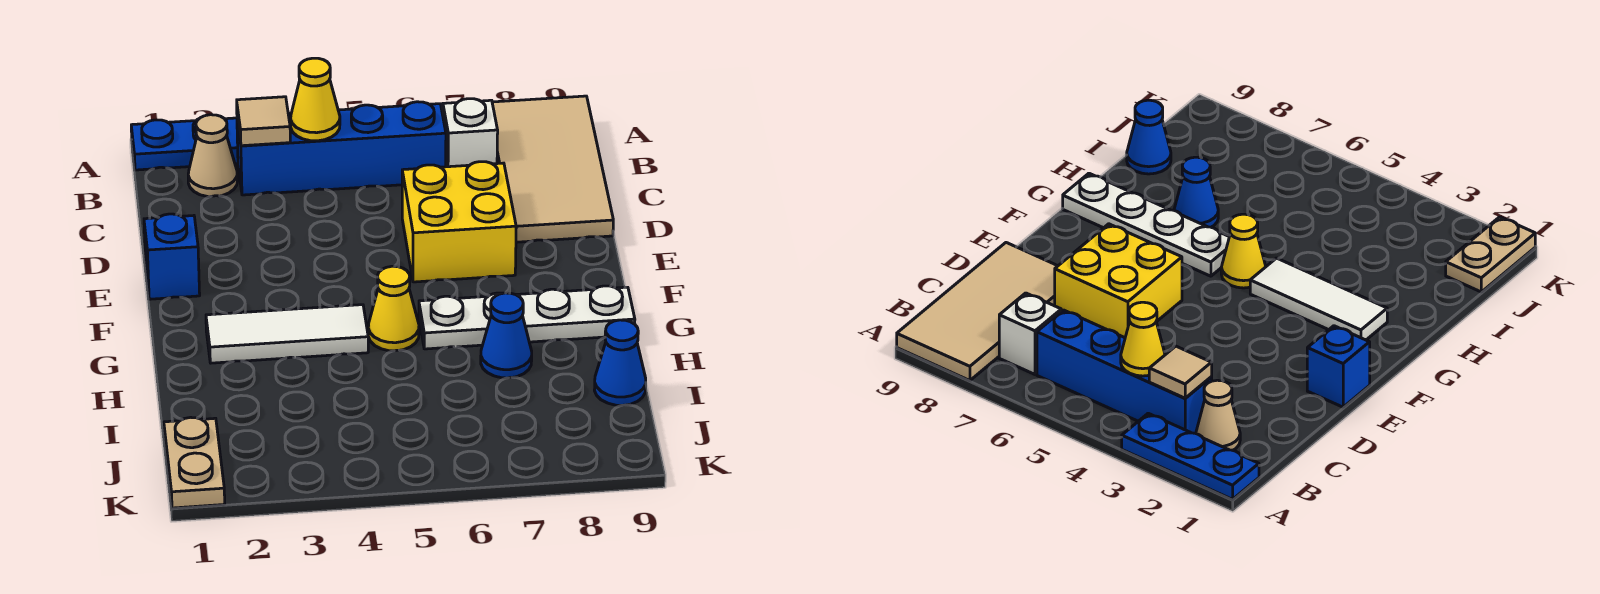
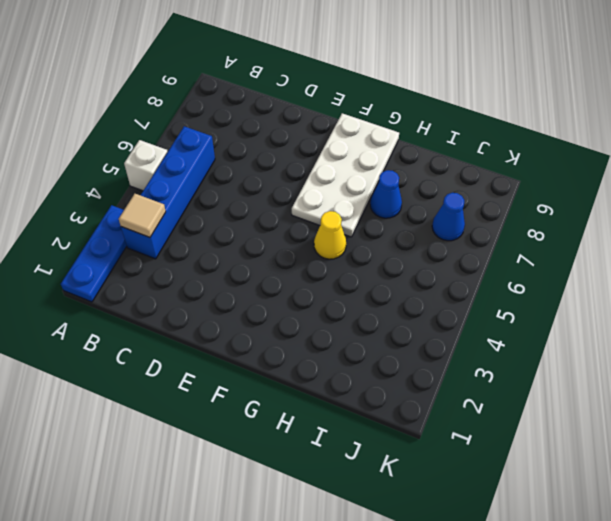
white brick A5 level 1 -> white brick B7 level 1
white plate F6:G9 level 1 -> white plate G6:G9 level 1
blue cone J7 level 1 -> blue cone I9 level 1
none -> tan tile A8:D9 level 1
none -> tan cone B2 level 1
none -> yellow brick D6:E7 level 1

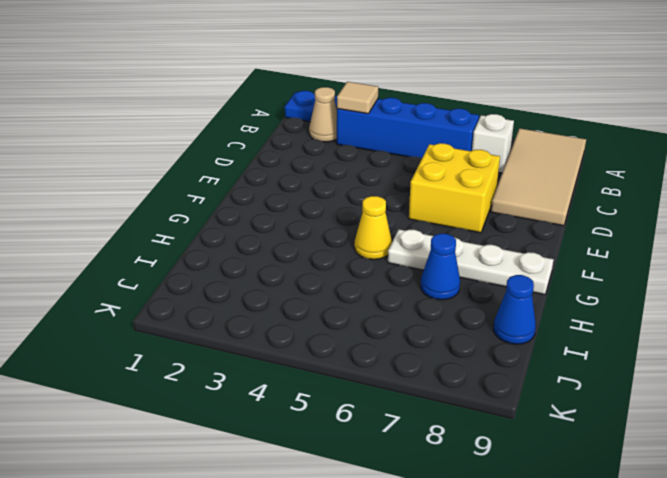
none -> blue brick E1 level 1
none -> white tile G2:G4 level 1
none -> tan plate J1:K1 level 1

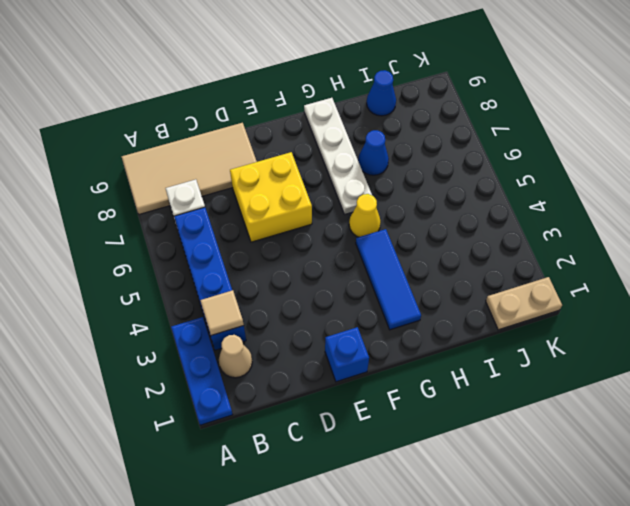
blue tile G2:G4 level 1 -> white tile G2:G4 level 1
none -> yellow cone B4 level 2

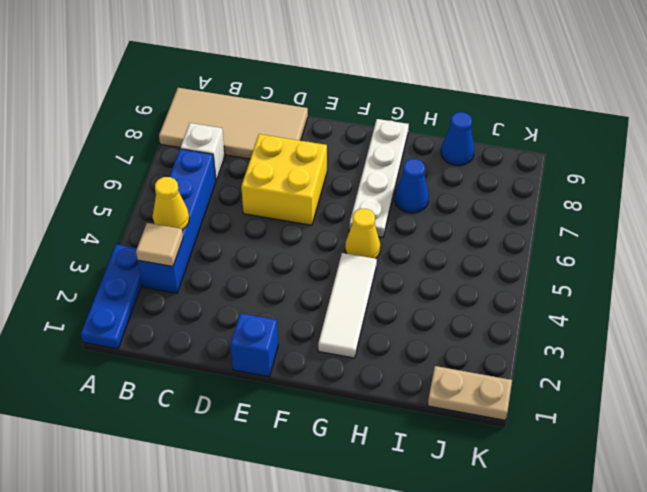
none -> tan cone B2 level 1

